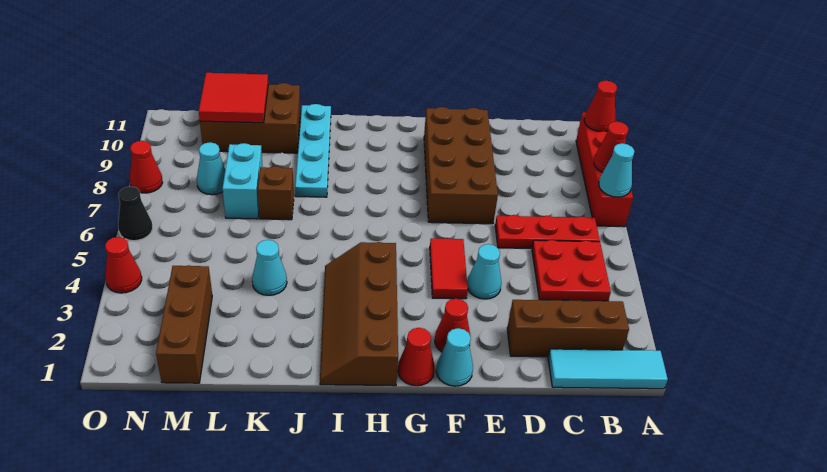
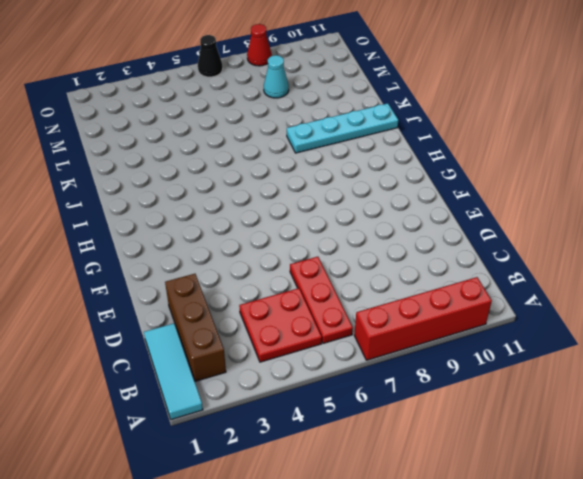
none -> cyan cone E4 level 1
none -> brown brick E7:F10 level 1
none -> cyan cone F1 level 1

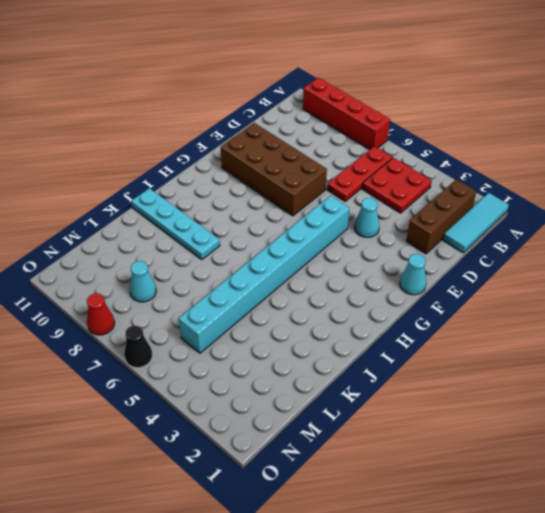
cyan brick F5:M5 level 1 -> red tile F4:F5 level 1
none -> red cone F2 level 1
none -> red cone G1 level 1
none -> brown slope H1:I4 level 1 top H

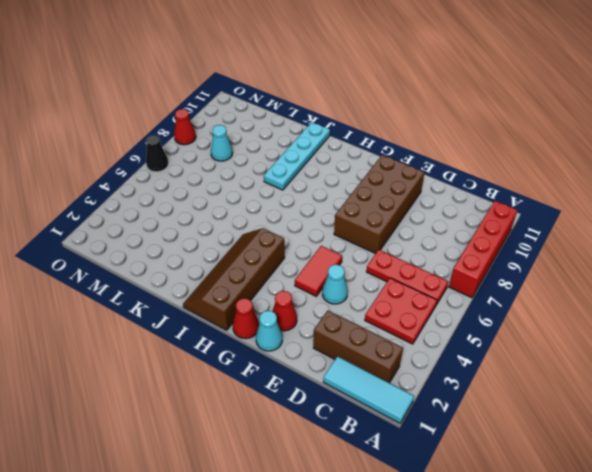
none -> cyan cone K4 level 1
none -> brown brick K7 level 1
none -> brown brick K10:M11 level 1

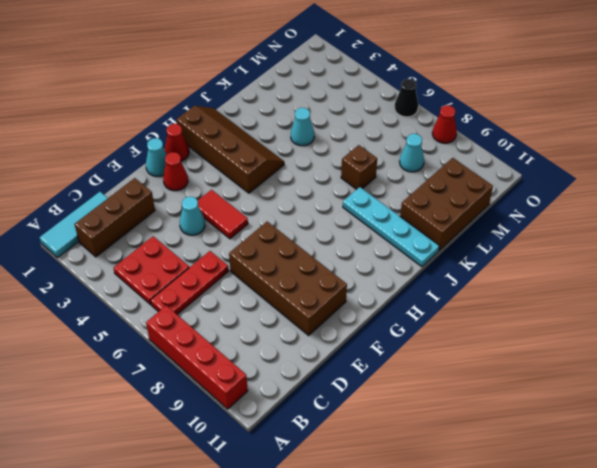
none -> cyan brick L7:L8 level 1
none -> brown brick M1:M3 level 1
none -> red cone O4 level 1

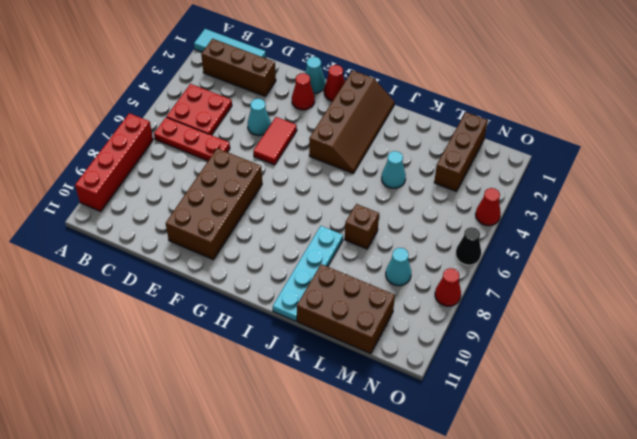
none -> cyan brick L7:L8 level 1
none -> cyan cone A7 level 2
none -> red cone A8 level 2

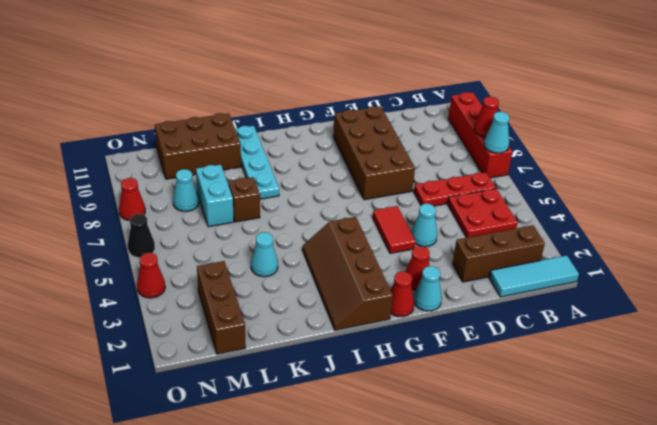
none -> red cone A10 level 2
none -> red tile L10:M11 level 2

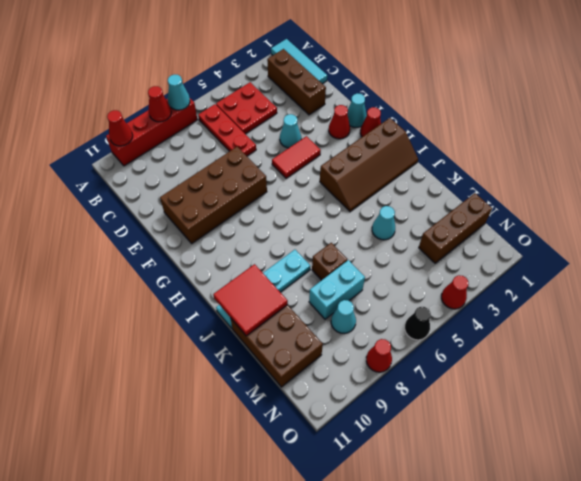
red tile J10:K11 level 2 -> red tile L10:M11 level 2

